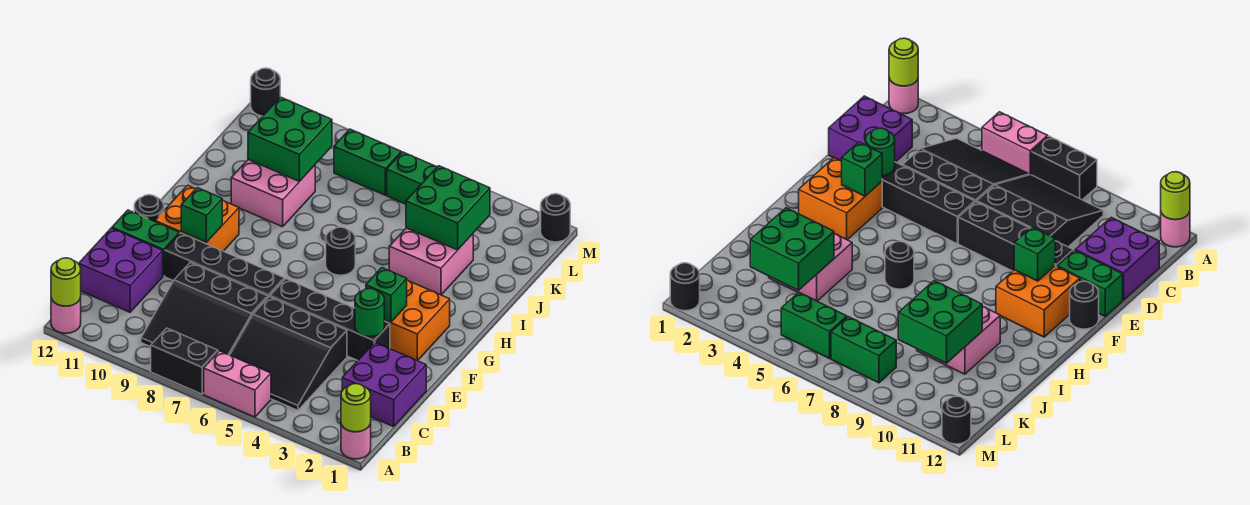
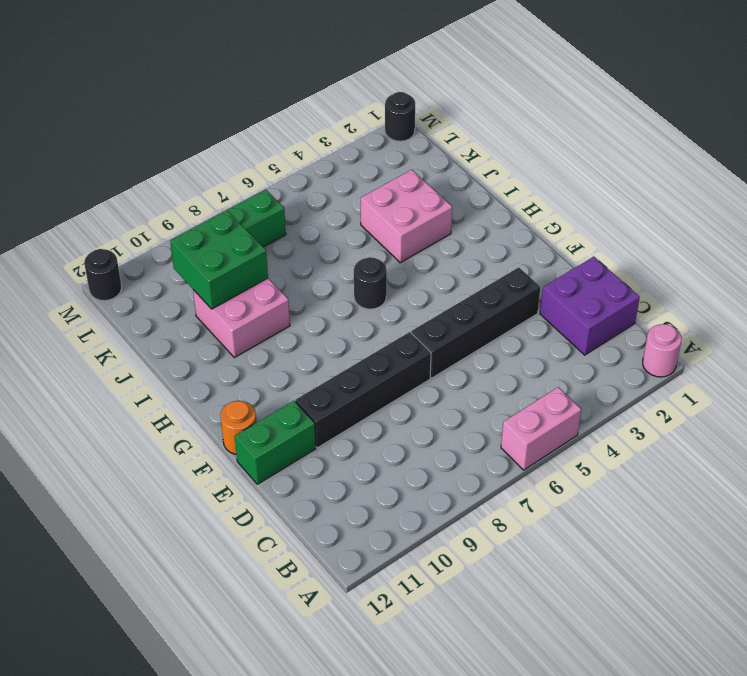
orange round brick F12 level 1 -> black round brick F12 level 1
none -> black brick A7:A8 level 1
none -> pink round brick A12 level 1
none -> black slope B4:D6 level 1 top D

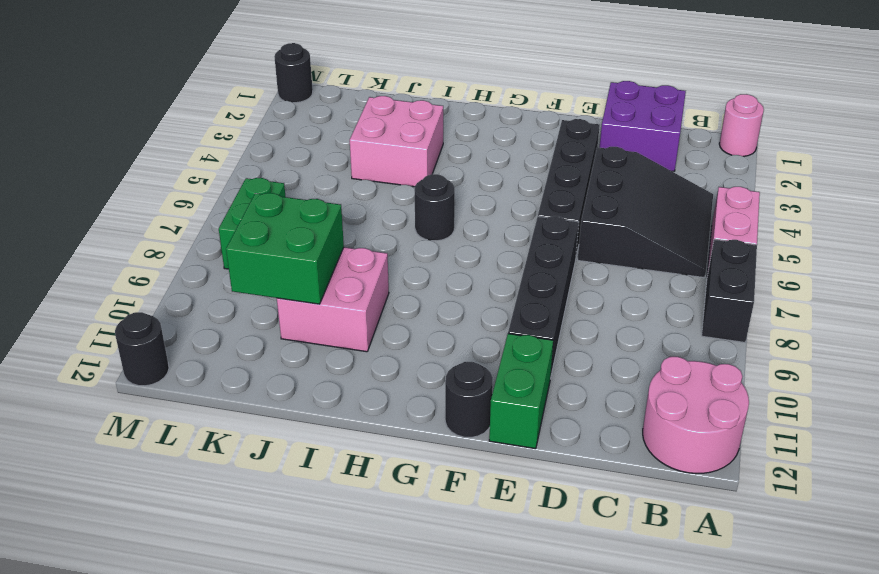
pink round brick A11:B12 level 1 -> pink round brick A12 level 1
none -> black slope B7:D9 level 1 top D
none -> purple brick C11:D12 level 1
none -> orange brick F2:G3 level 1

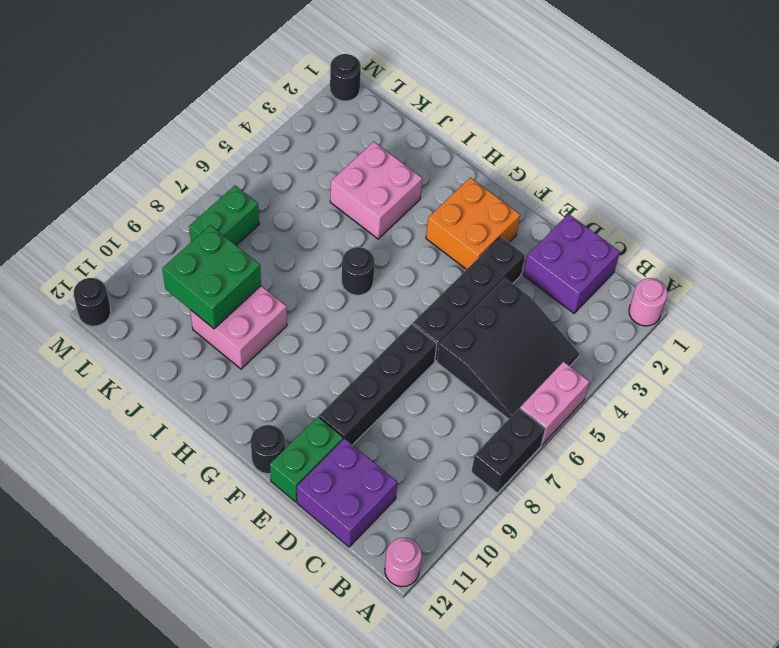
none -> black slope B7:D9 level 1 top D
none -> orange brick F10:G11 level 1
none -> green brick L5:L6 level 1

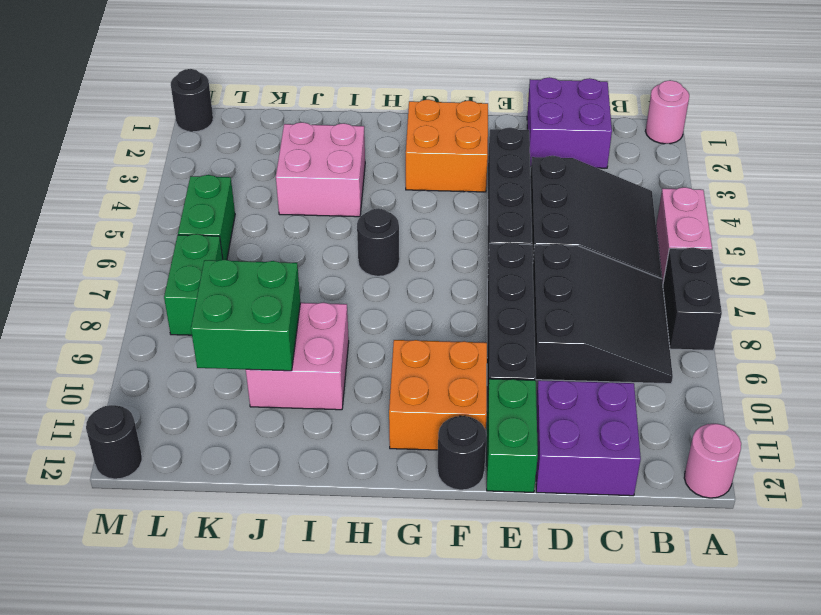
none -> lime round brick A1 level 2
none -> lime round brick A12 level 2
none -> green round brick E3 level 2

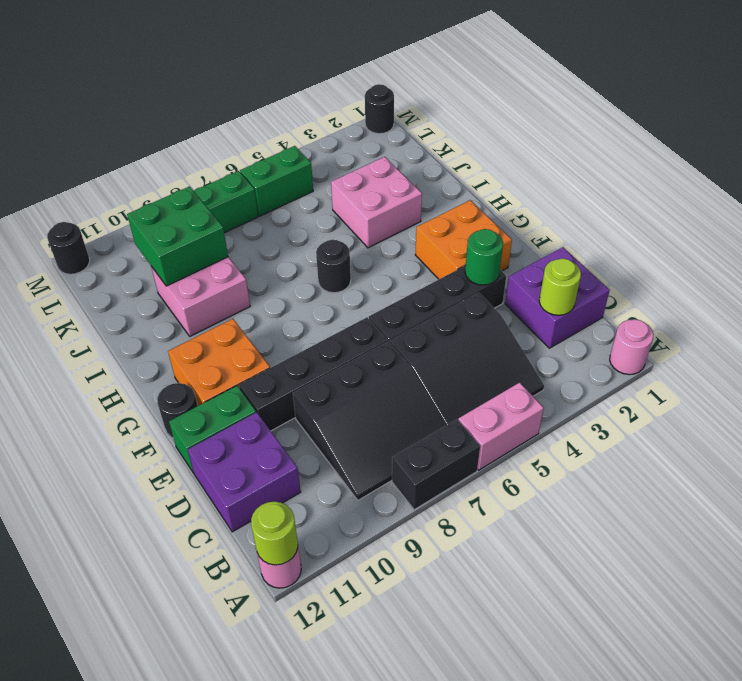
lime round brick C2 level 2 -> lime round brick A1 level 2
none -> green brick F3 level 2
none -> green brick F10 level 2
none -> green brick J3:K4 level 2

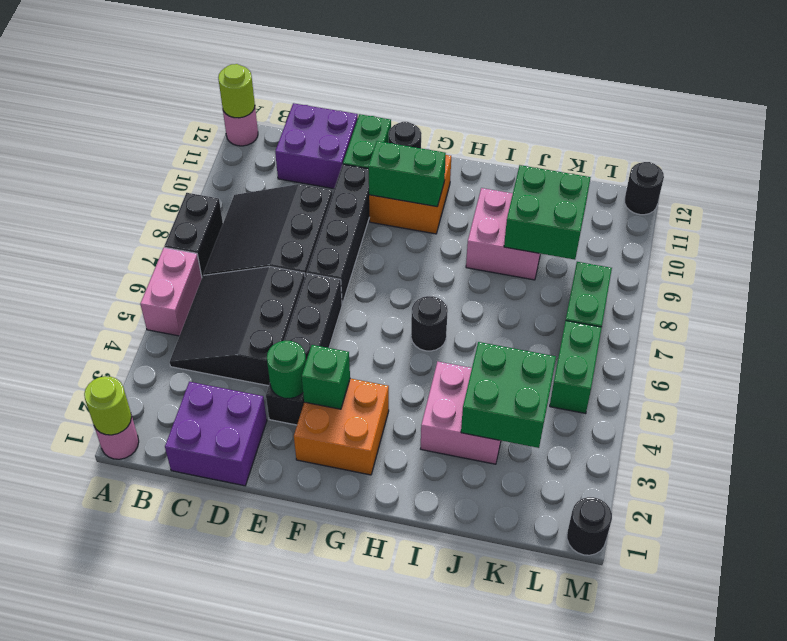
green brick F10:G10 level 2 -> green brick F10 level 2

